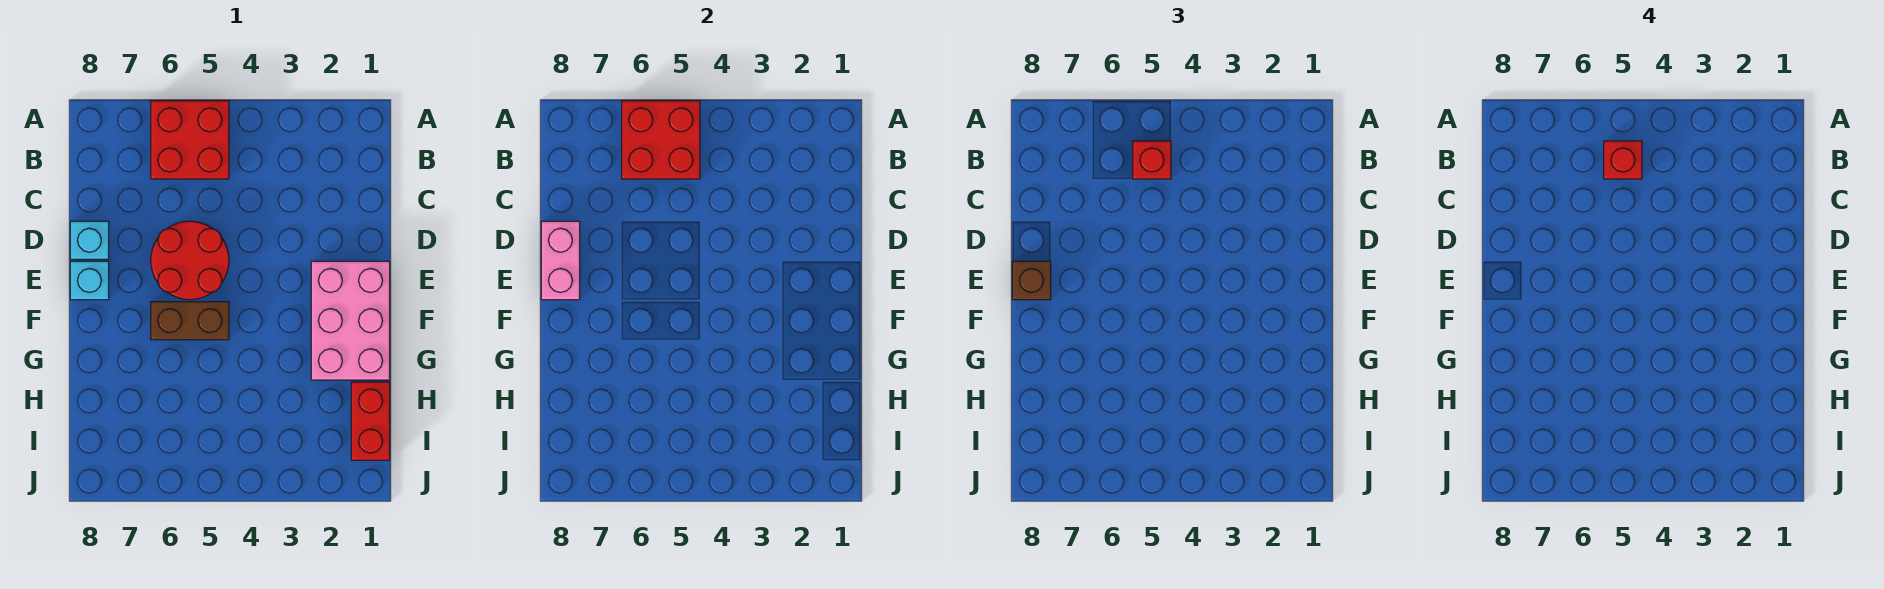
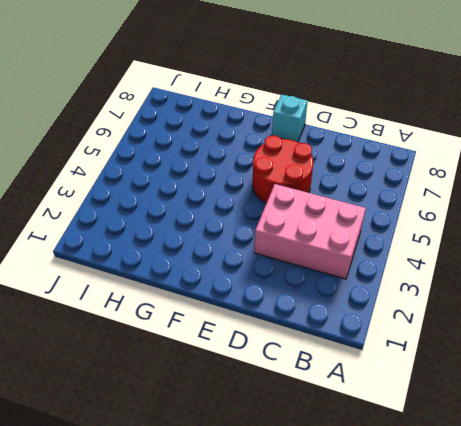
pink brick B3:D4 level 1 -> pink brick E1:G2 level 1
none -> red brick A5:B6 level 1
none -> cyan brick D8 level 1
none -> brown brick F5:F6 level 1

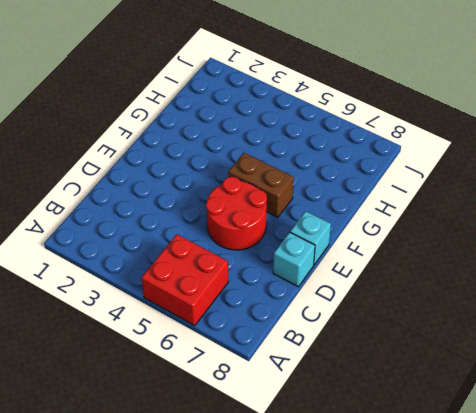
none -> pink brick E1:G2 level 1
none -> red brick H1:I1 level 1
none -> red brick A5:B6 level 2

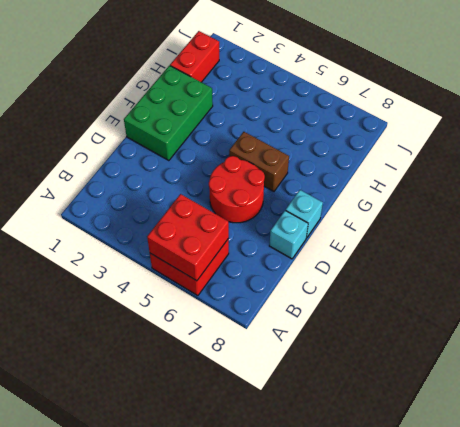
green brick E1:G2 level 1 -> pink brick E1:G2 level 1
none -> pink brick D8:E8 level 2
none -> red brick B5 level 3
none -> brown brick E8 level 3

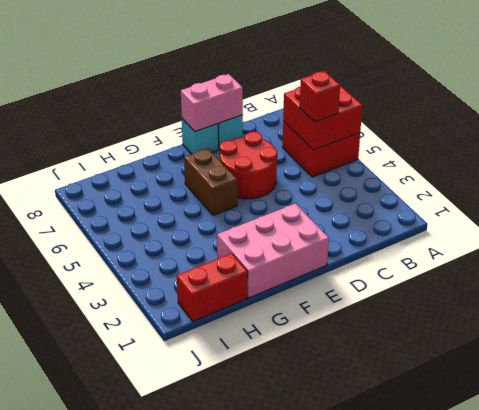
none -> brown brick E8 level 3
none -> red brick B5 level 4

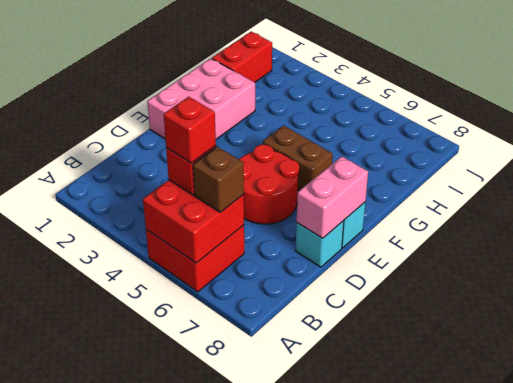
brown brick B6 level 3 -> brown brick E8 level 3

